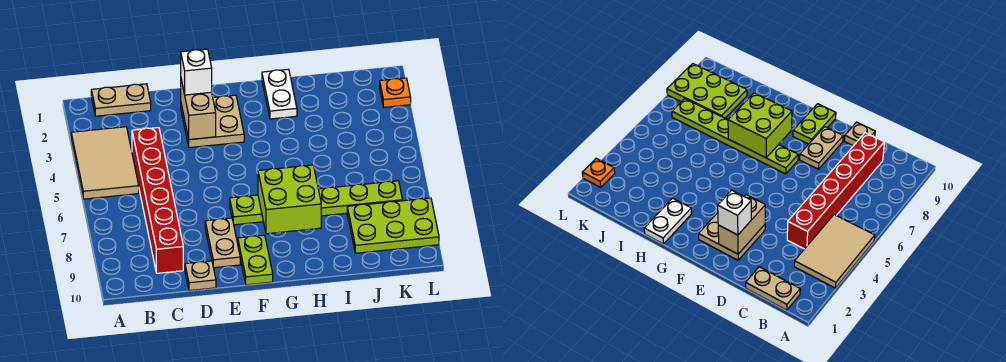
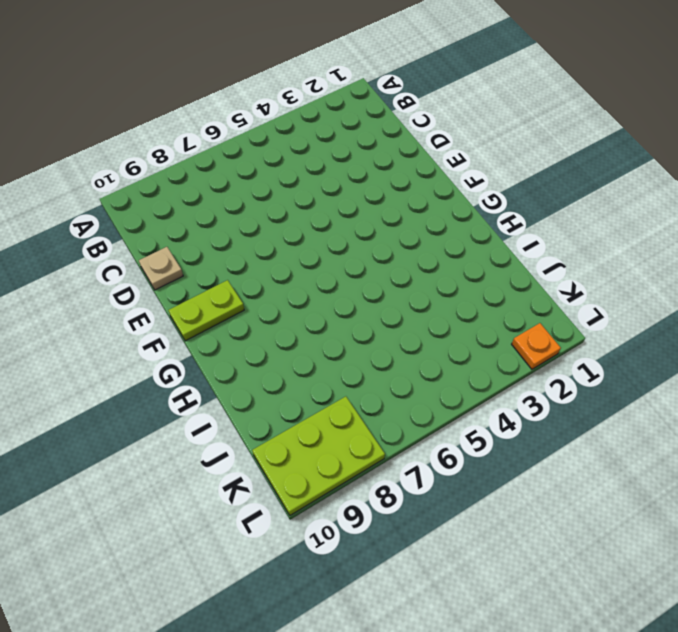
lime plate K8:L10 level 1 -> lime plate J8:L9 level 1
none -> tan tile A3:B5 level 1
none -> tan plate B1:C1 level 1
none -> red brick C4:C9 level 1

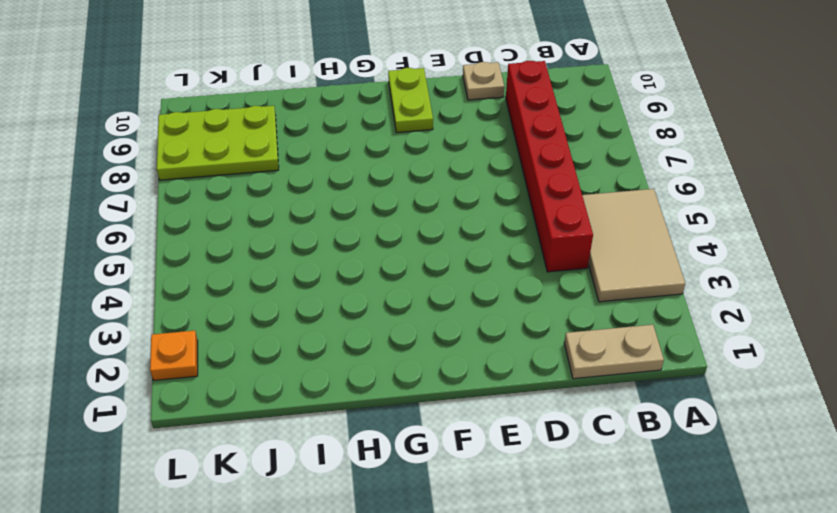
none -> tan plate E2:F3 level 1
none -> tan plate E8:E9 level 1
none -> lime plate F7:K7 level 1

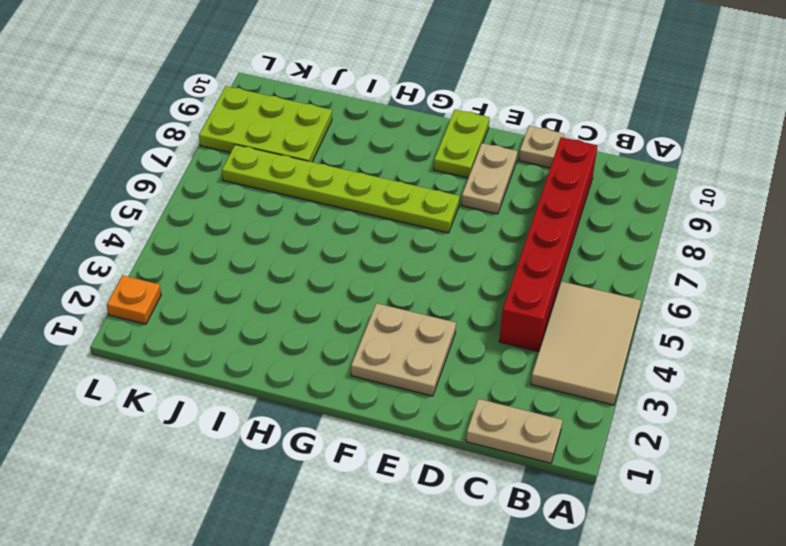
none -> white plate H1:H2 level 1
none -> tan brick E2:E3 level 2
none -> lime brick G7:H8 level 2

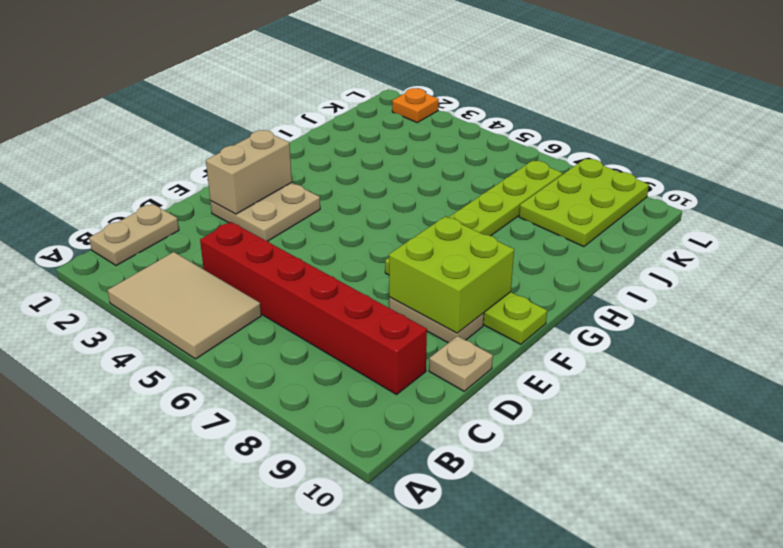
tan brick E2:F2 level 2 -> tan brick E2:E3 level 2
lime brick E8:F9 level 2 -> lime brick G7:H8 level 2
none -> white plate H1:H2 level 1
none -> white brick E2 level 3

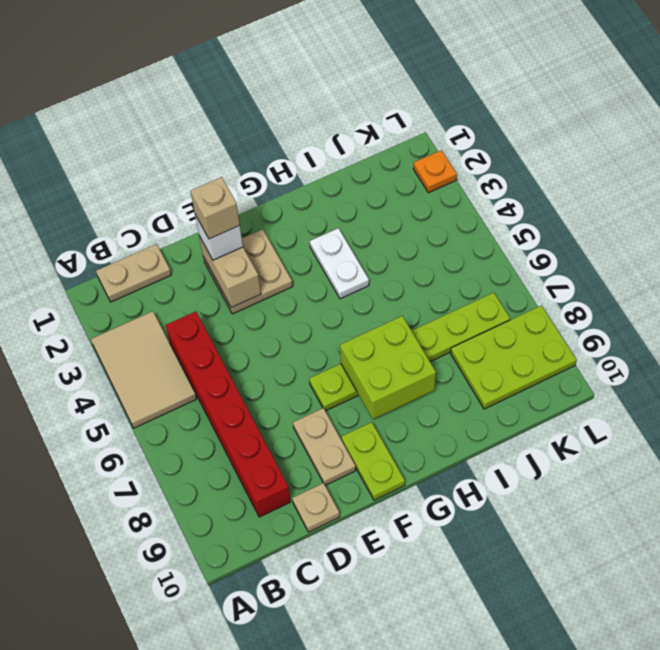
tan brick E2 level 4 -> none
white plate H3:H4 level 1 -> white plate H1:H2 level 1

